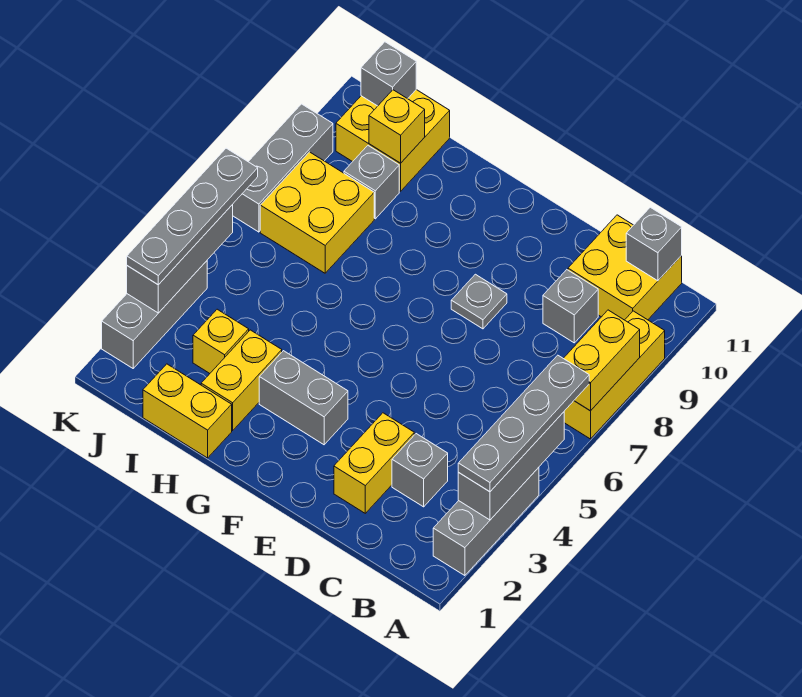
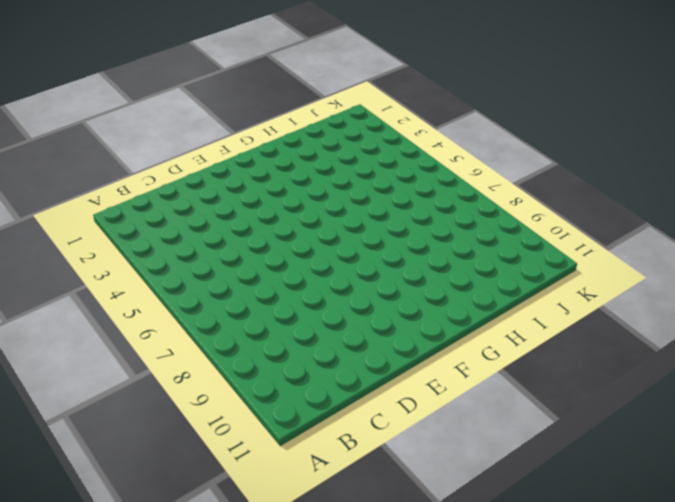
none -> grey brick A2:A4 level 1
none -> yellow brick A7:A9 level 1
none -> yellow brick B10:C11 level 1

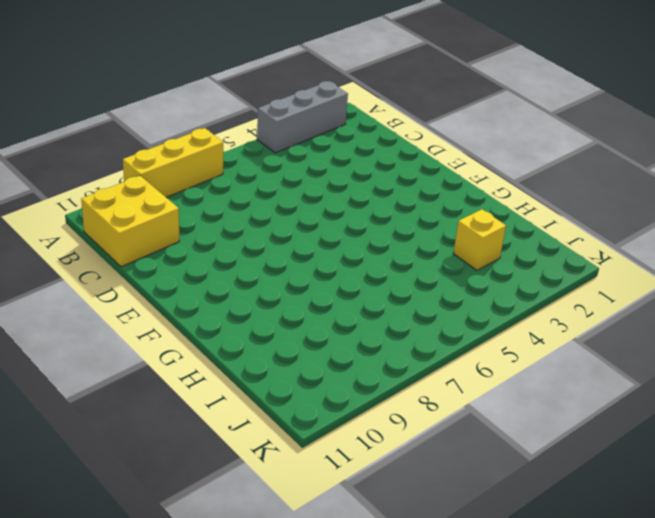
none -> grey brick C3 level 1
none -> grey brick C9 level 1
none -> yellow brick D2:D3 level 1

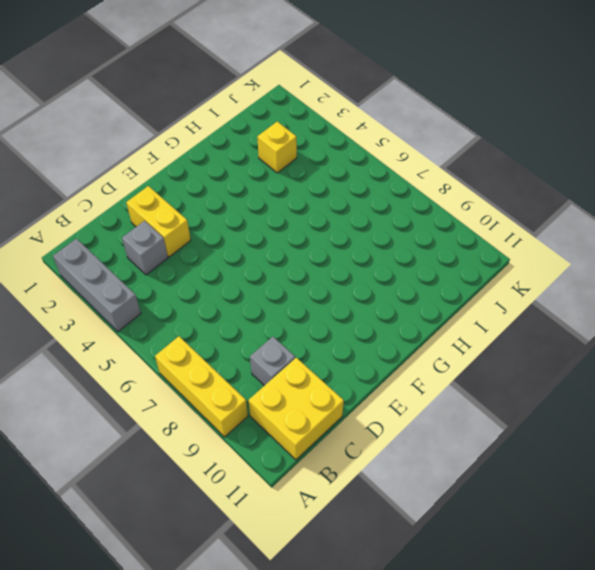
none -> grey plate E8 level 1
none -> grey brick F3:G3 level 1
none -> yellow brick H1:I1 level 1

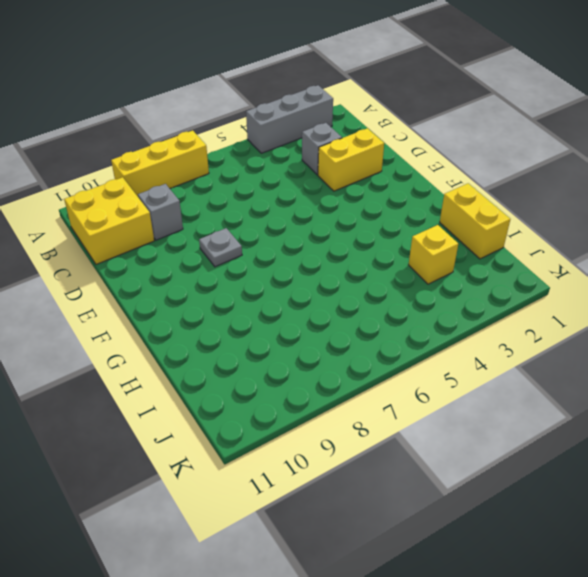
none -> grey brick F3:G3 level 1
none -> yellow brick H2:H3 level 1
none -> yellow brick I7:J8 level 1

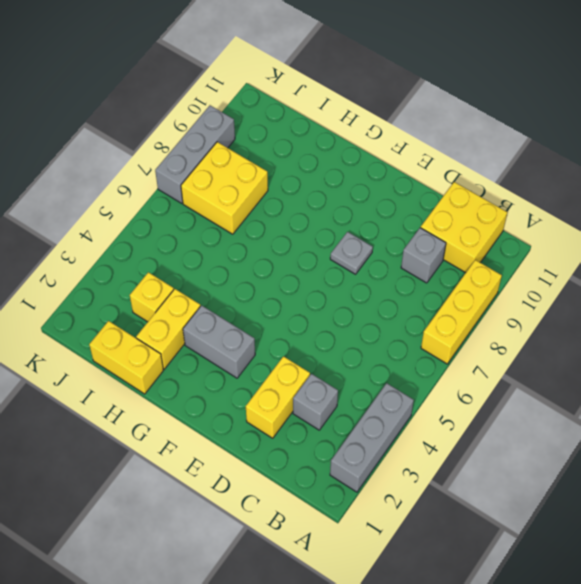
none -> grey brick I9 level 1
none -> yellow brick I10:J11 level 1
none -> grey brick K2:K4 level 1

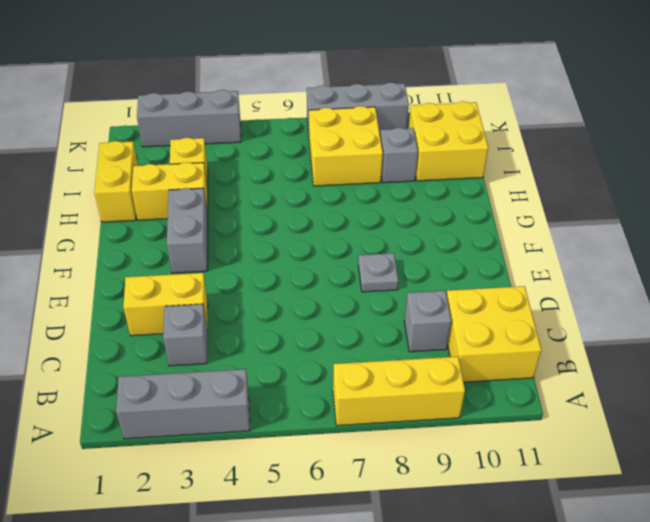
none -> grey brick A3:A5 level 2
none -> yellow brick A7:A8 level 2
none -> grey brick B11 level 2

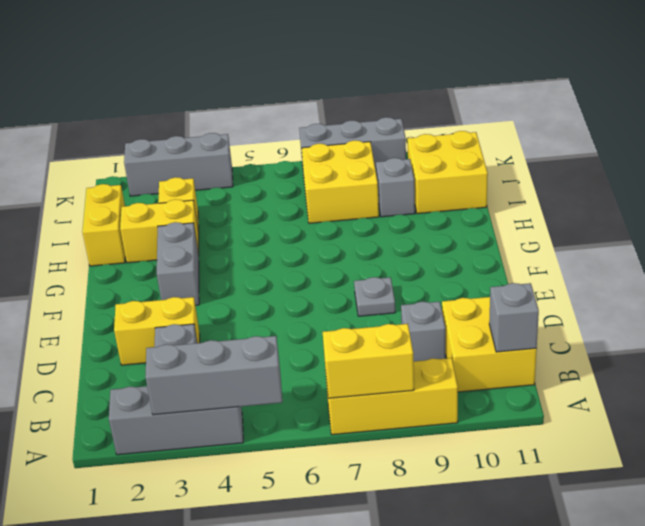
none -> yellow brick I10 level 2
none -> grey brick J11 level 2
none -> grey brick K3:K5 level 2

